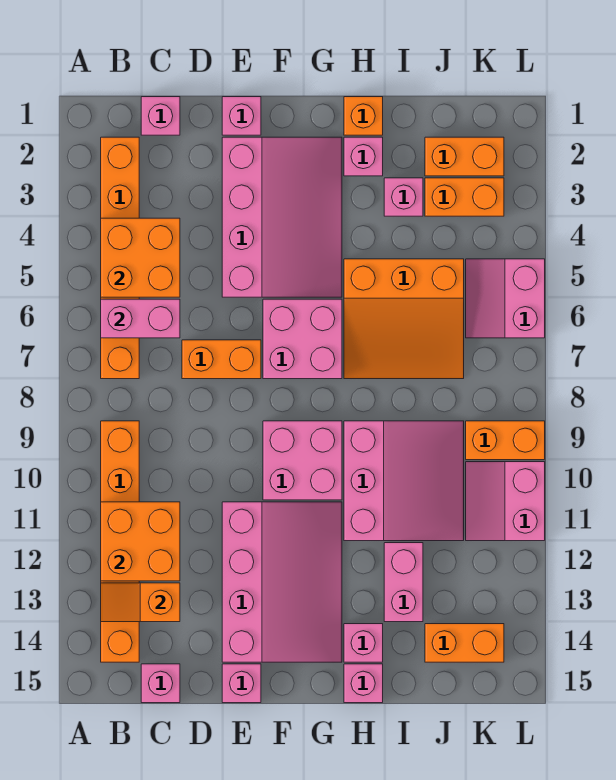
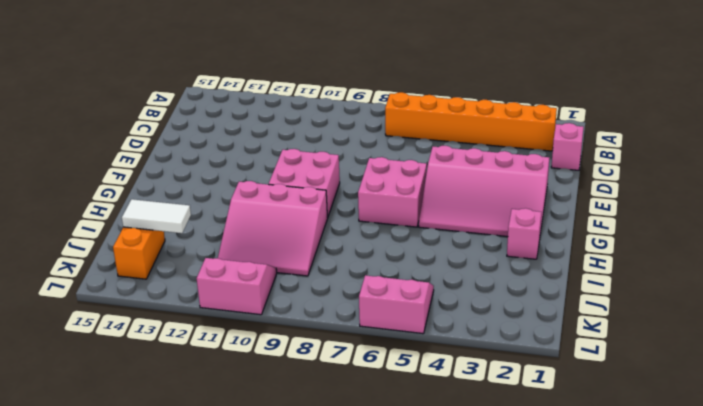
white tile J13:J14 level 2 -> none
none -> orange brick B9:B14 level 1
none -> pink brick C15 level 1
none -> orange brick D7:E7 level 1

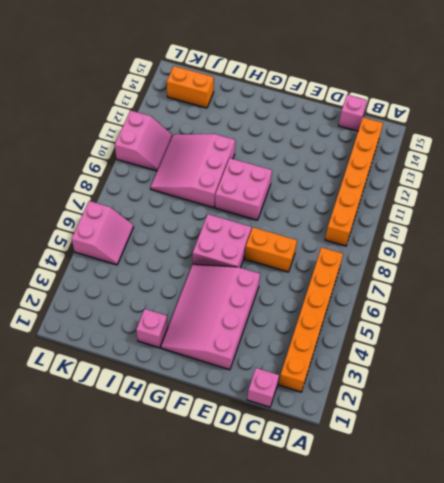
none -> pink brick E1 level 1
none -> pink slope E11:G14 level 1 top E
none -> pink brick E15 level 1

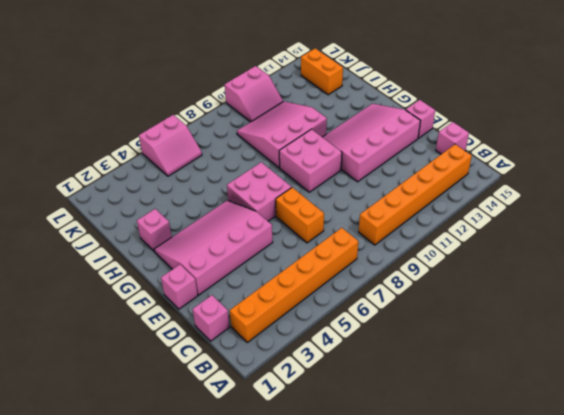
none -> orange brick H1 level 1
none -> orange slope H5:J7 level 1 top 5
none -> pink brick H14 level 1

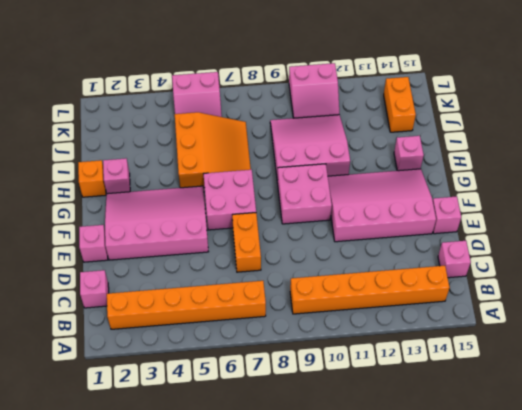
none -> pink brick H15 level 1
none -> pink brick I3 level 1
none -> pink brick I12:I13 level 1

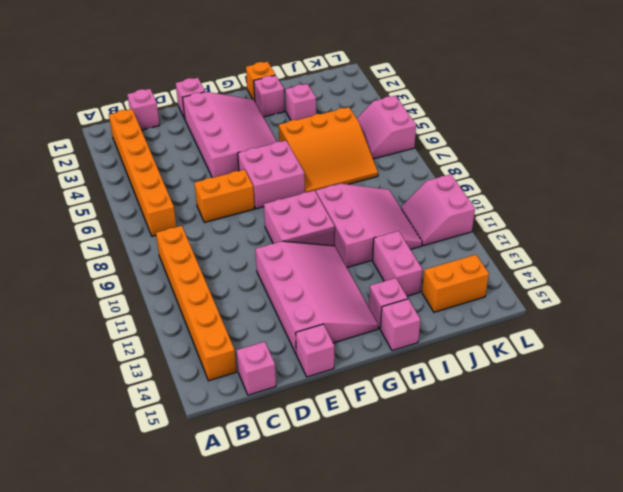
none -> orange brick J2:K2 level 1
none -> orange brick J3:K3 level 1
none -> orange brick K9:L9 level 1

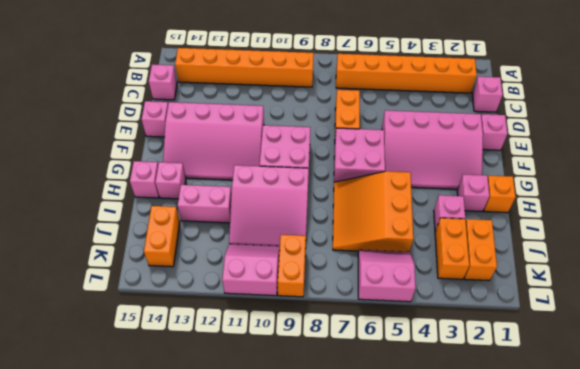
none -> orange brick B4:C5 level 2
none -> pink brick B6:C6 level 2
none -> orange brick B11:C12 level 2

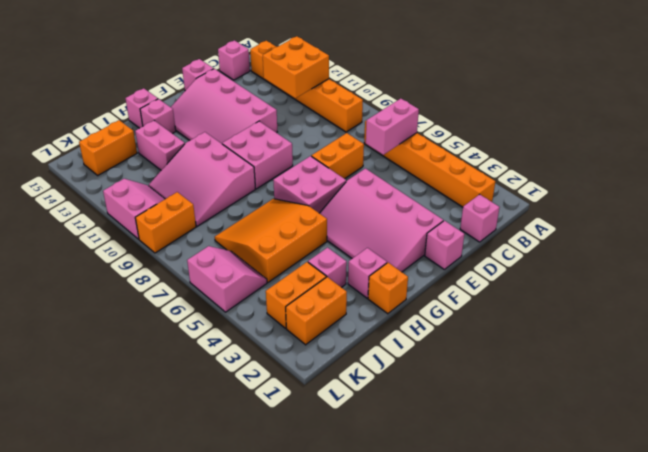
none -> orange brick B4:C5 level 2
none -> orange slope B13:C13 level 2 top C

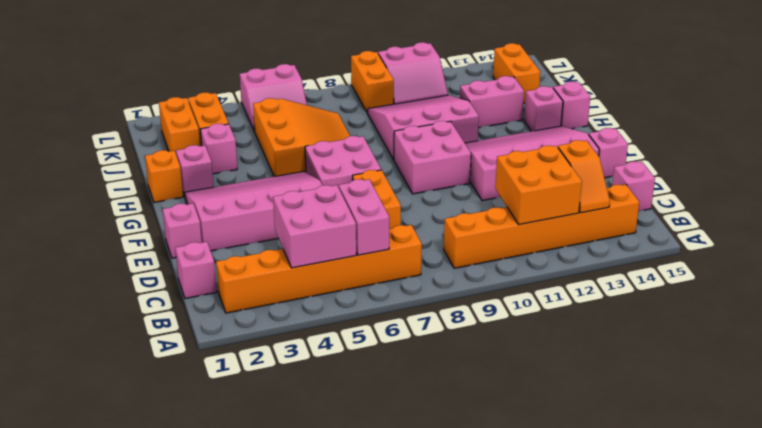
pink brick B4:C5 level 2 -> orange brick B4:C5 level 2

